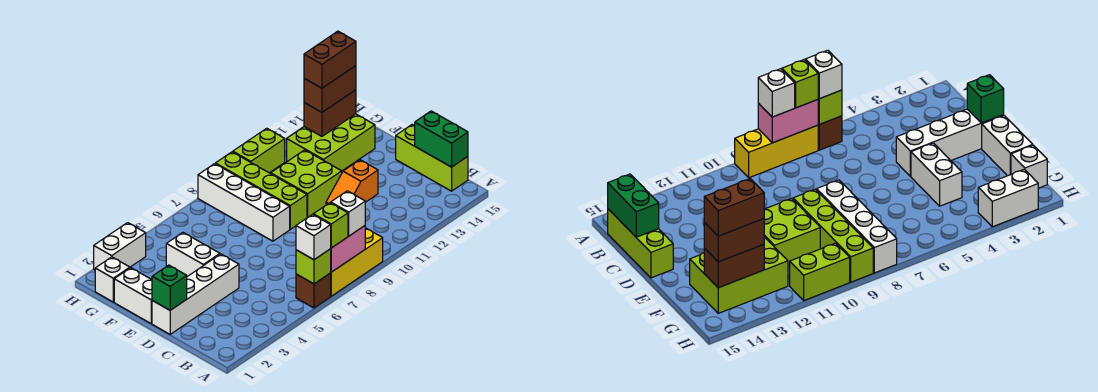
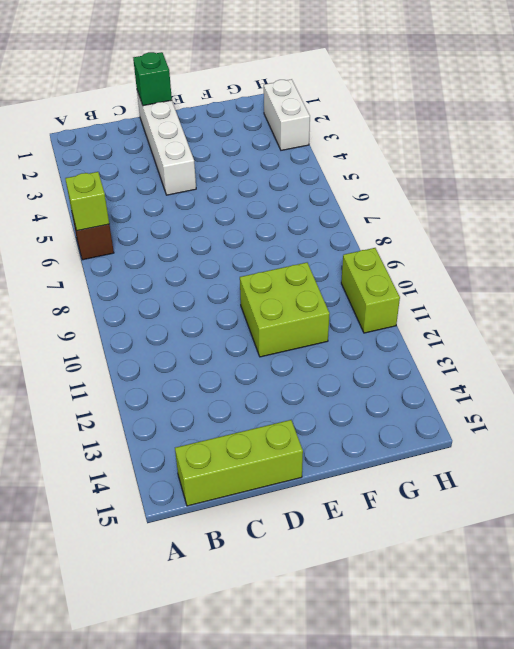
none -> yellow brick A7:A9 level 1
none -> orange slope D11:D12 level 1 top 12
none -> white brick E1:F1 level 1

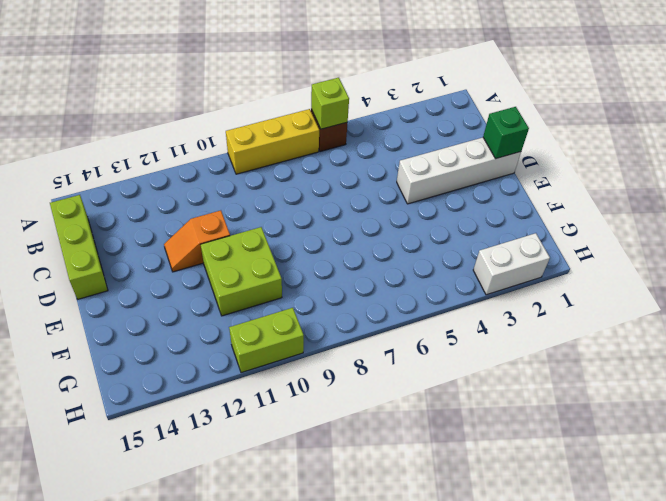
orange slope D11:D12 level 1 top 11 -> orange slope D11:D12 level 1 top 12
none -> white brick E1:F1 level 1
none -> white brick E4:F4 level 1
none -> white brick E8:H8 level 1

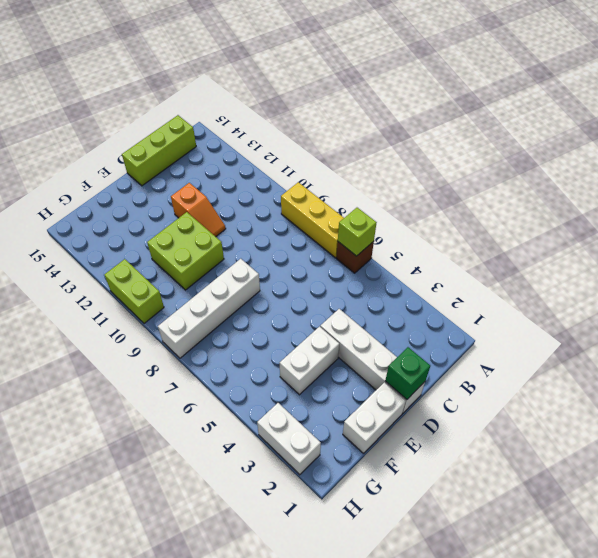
none -> lime brick E9:H9 level 1
none -> lime brick F12:G14 level 1
none -> white brick G1 level 1

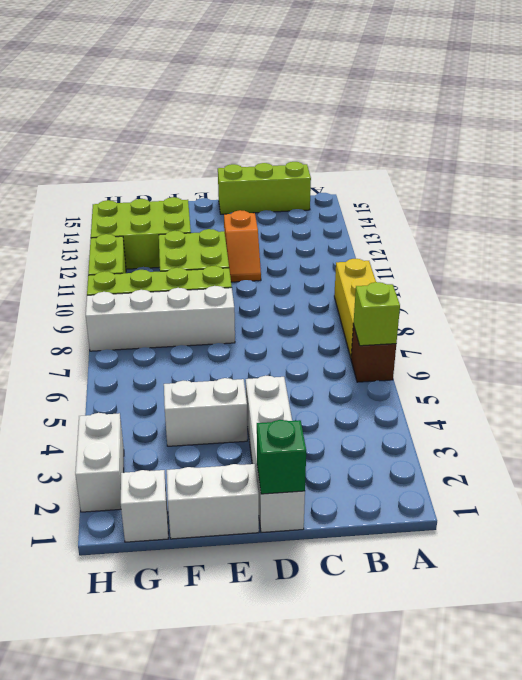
lime brick F12:H13 level 1 -> lime brick F12:G14 level 1
none -> pink brick A7:A8 level 2
none -> green brick B15:C15 level 2
none -> brown brick G13:G14 level 2

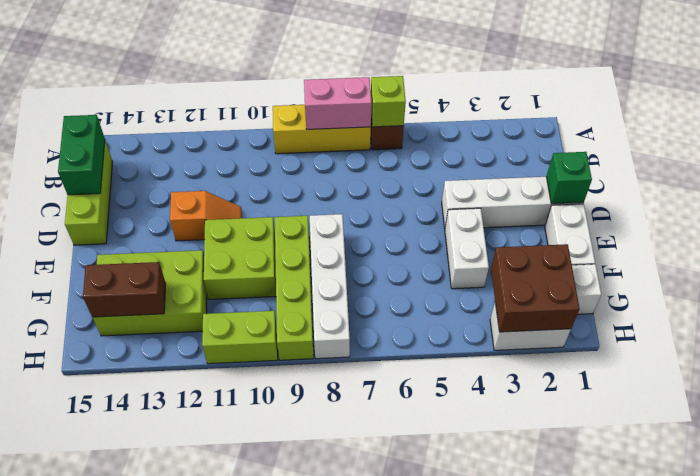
brown brick G2:H3 level 2 -> none
none -> white brick A6 level 3
none -> lime brick A7 level 3
none -> white brick A8 level 3

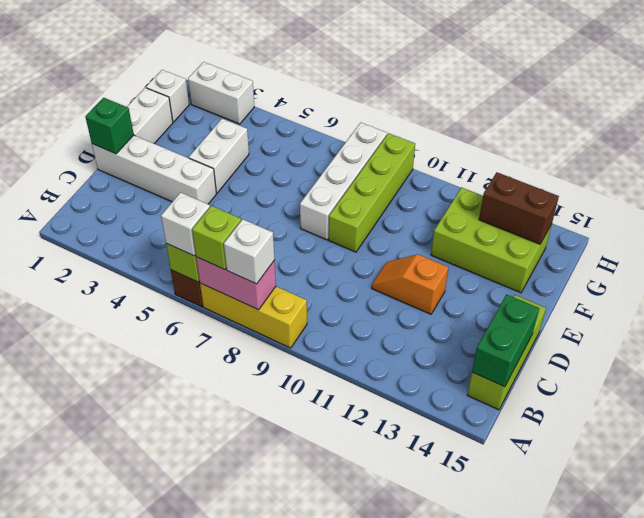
none -> lime brick E10:F11 level 1
none -> lime brick H10:H11 level 1
none -> brown brick G13:G14 level 3

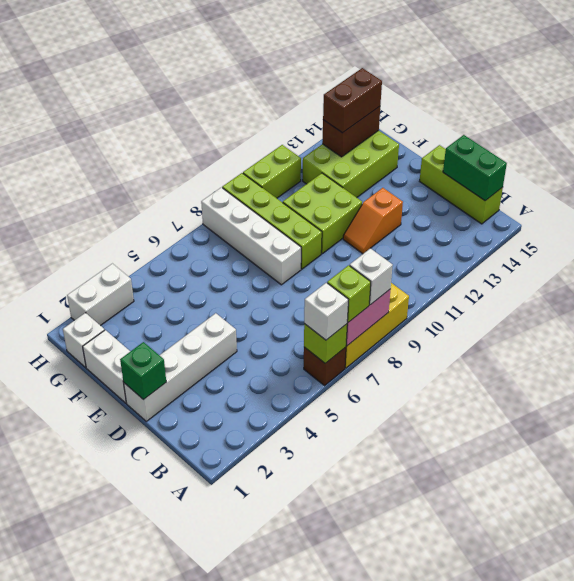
none -> white brick E4:F4 level 1
none -> brown brick G13:G14 level 4

